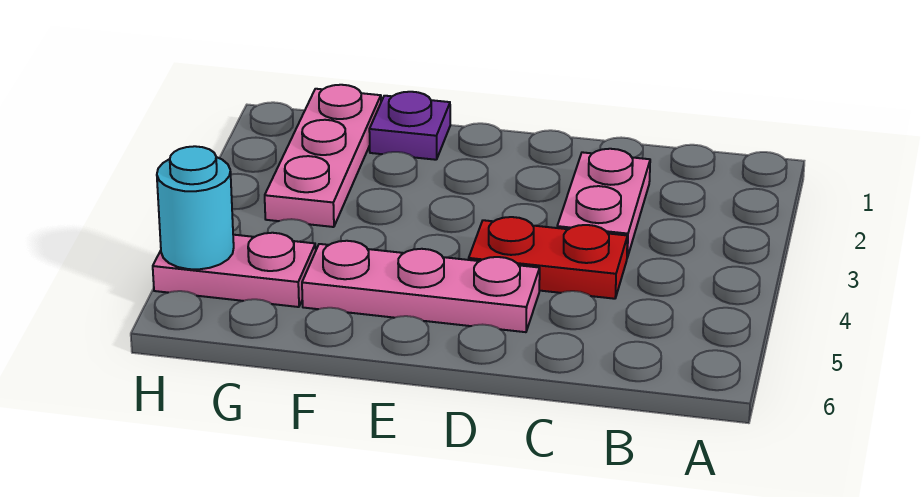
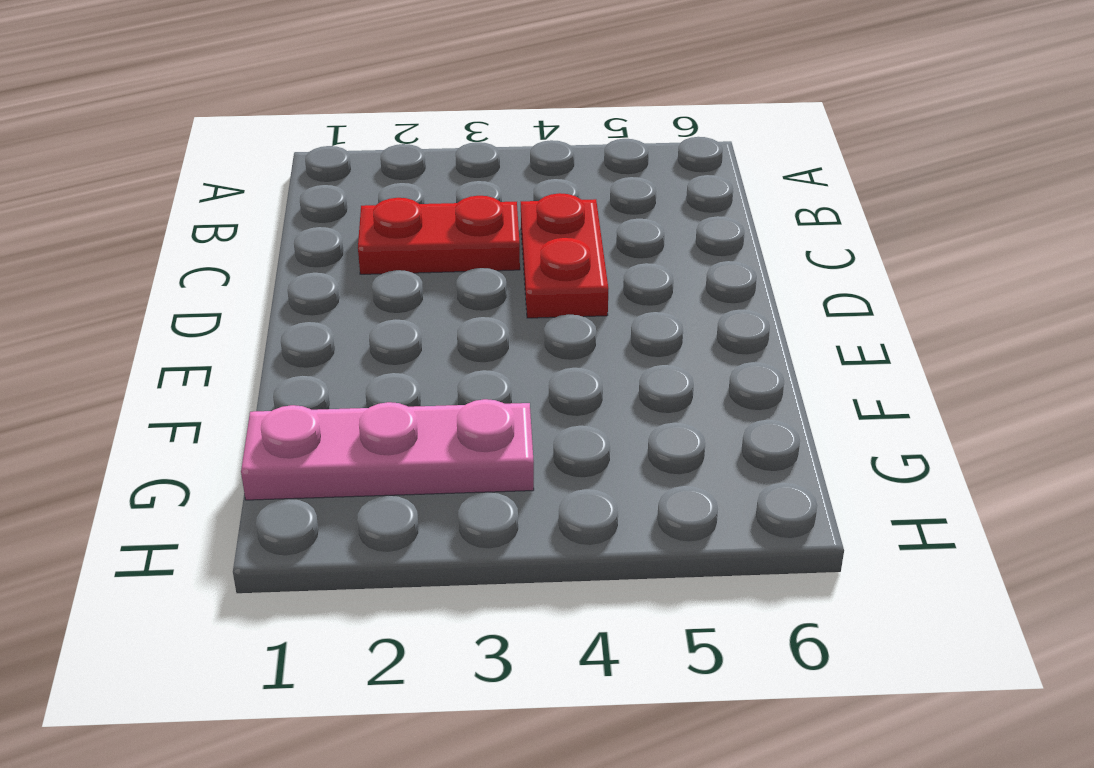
red plate C2:C3 level 1 -> pink plate C2:C3 level 1
none -> pink plate D5:F5 level 1
none -> purple plate F1 level 1

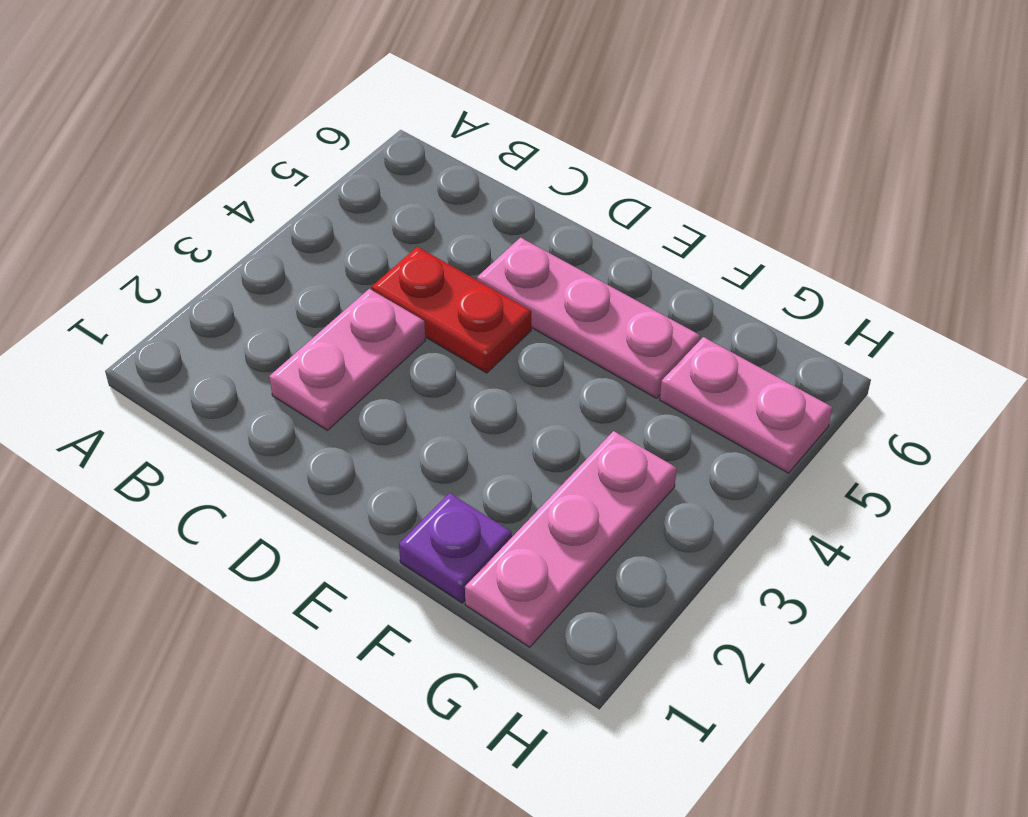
none -> cyan round brick H5 level 2

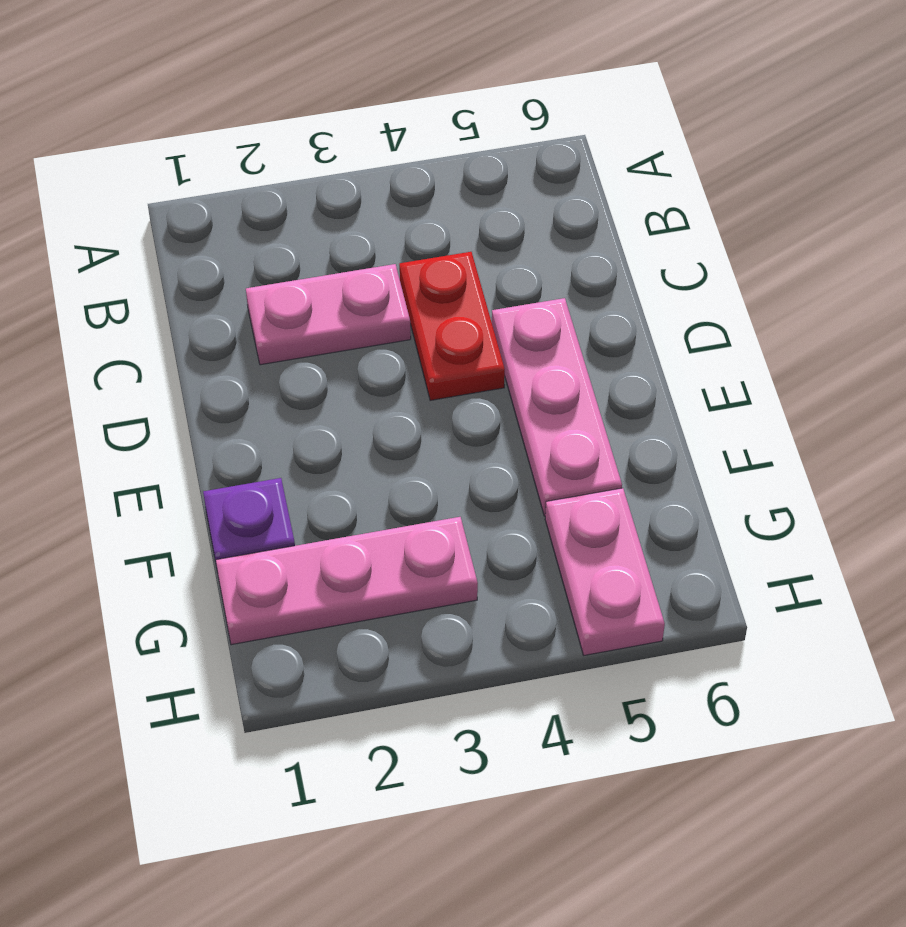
none -> cyan round brick H5 level 2

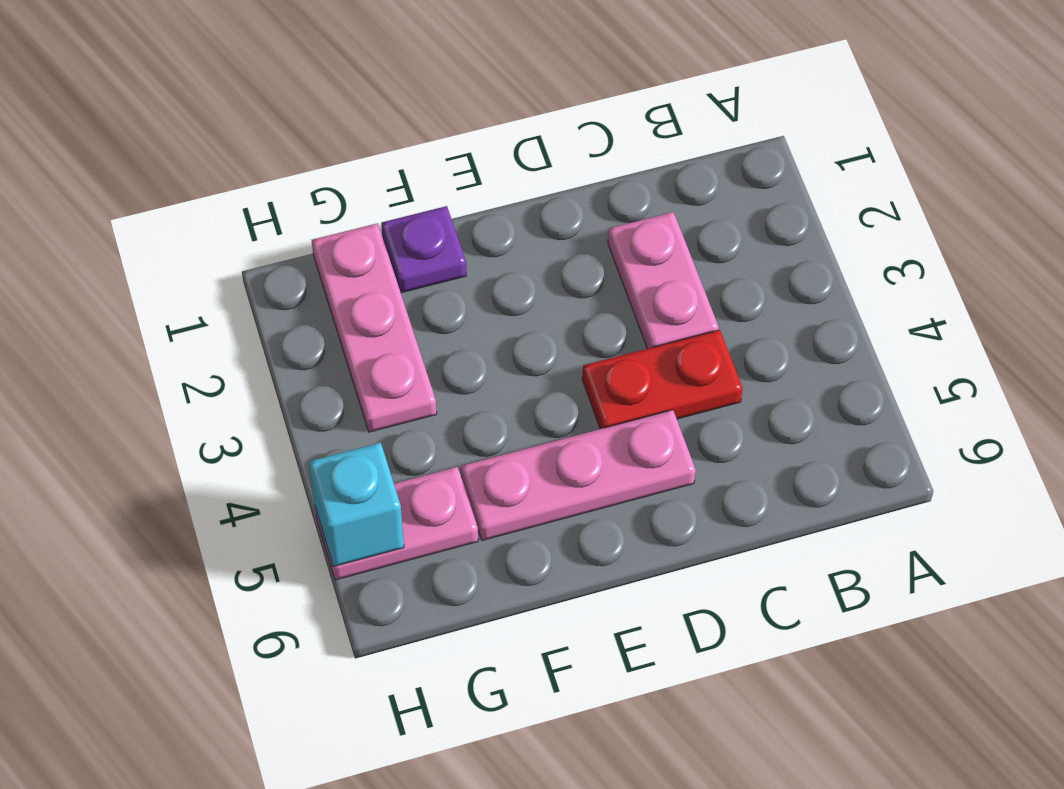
cyan brick H5 level 2 -> cyan round brick H5 level 2

